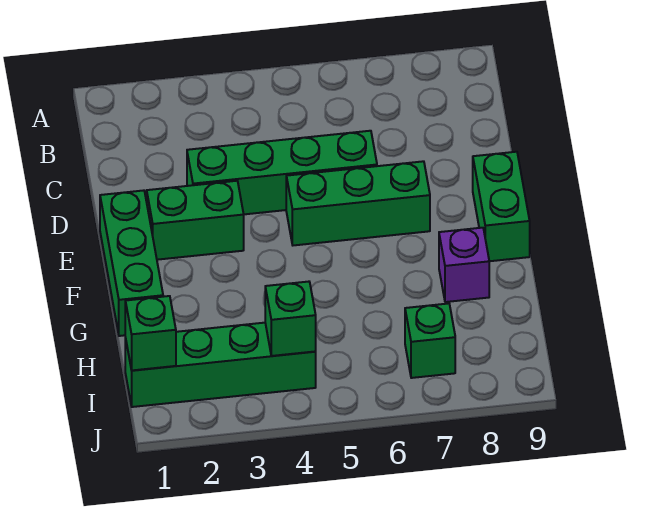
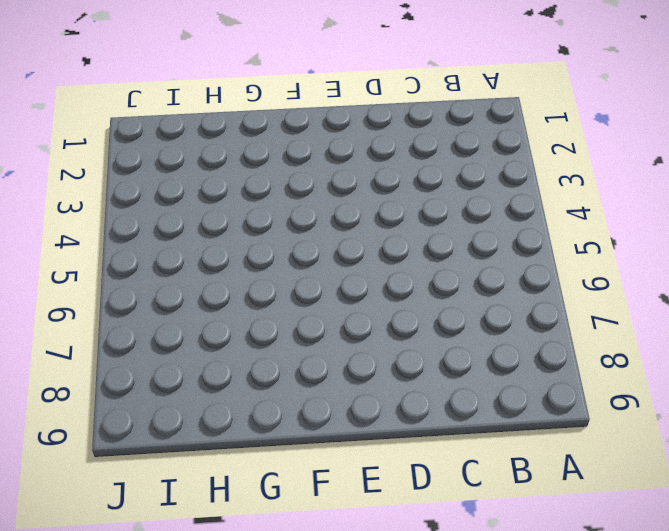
none -> green brick D3:D6 level 1
none -> green brick E1:G1 level 1

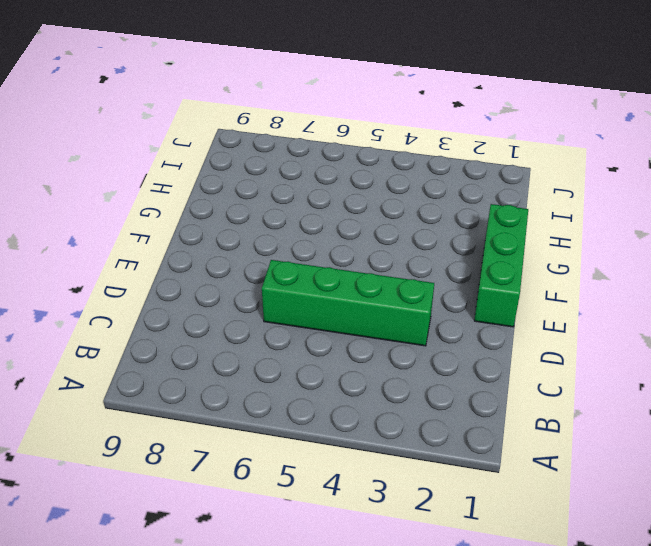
none -> green brick E2:E3 level 1
none -> green brick E5:E7 level 1

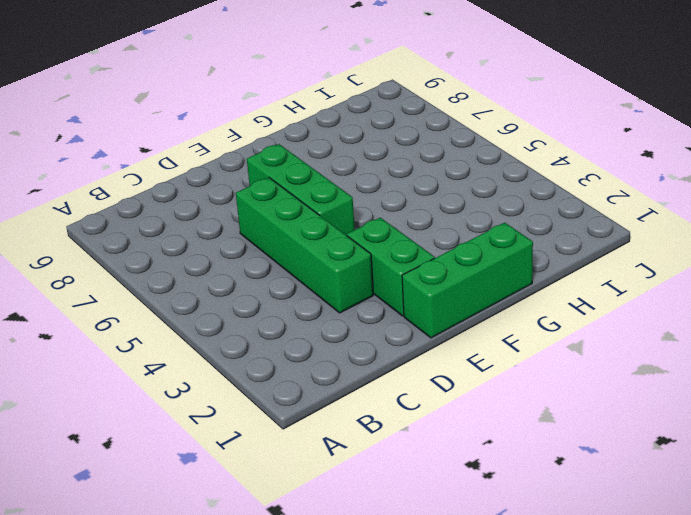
none -> green brick E9:F9 level 1
none -> purple brick G8 level 1

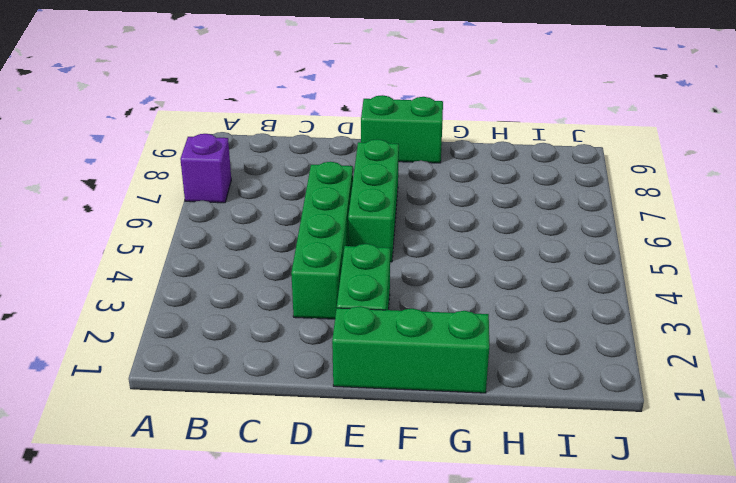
purple brick A7 level 1 -> purple brick G8 level 1
none -> green brick I1:I4 level 1
none -> green brick I7 level 1

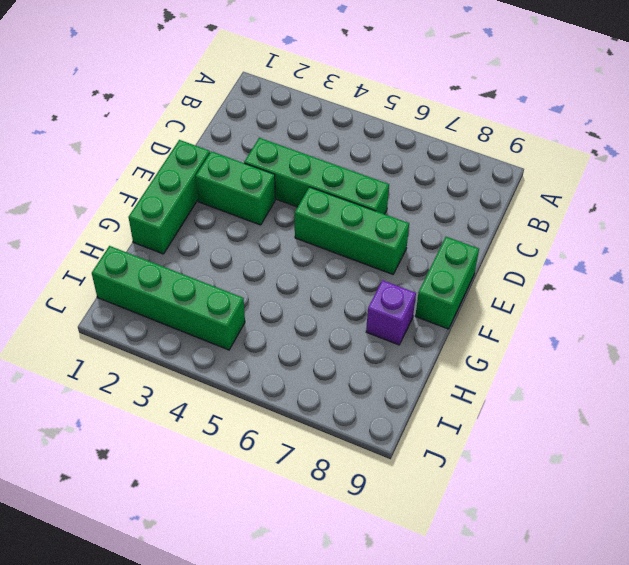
none -> green brick I7 level 1
none -> green brick I1 level 2

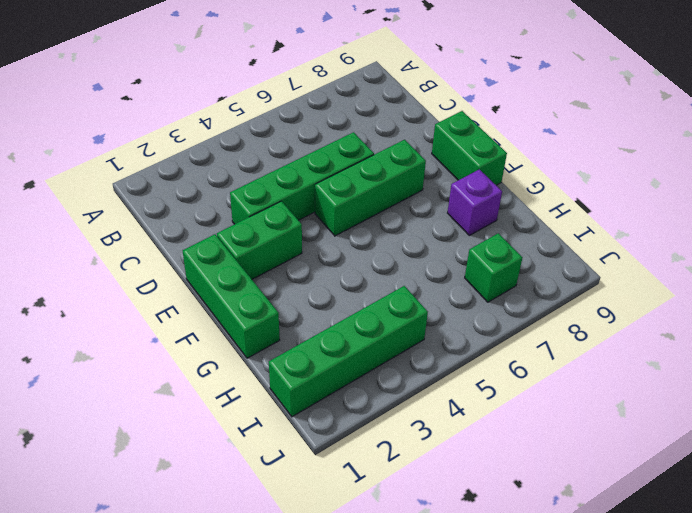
none -> green brick I1 level 2
none -> green brick I4 level 2

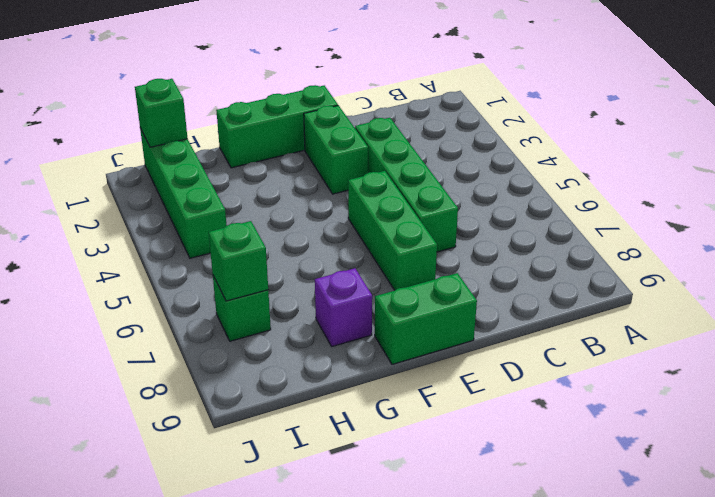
green brick I7 level 2 -> green brick I4 level 2

